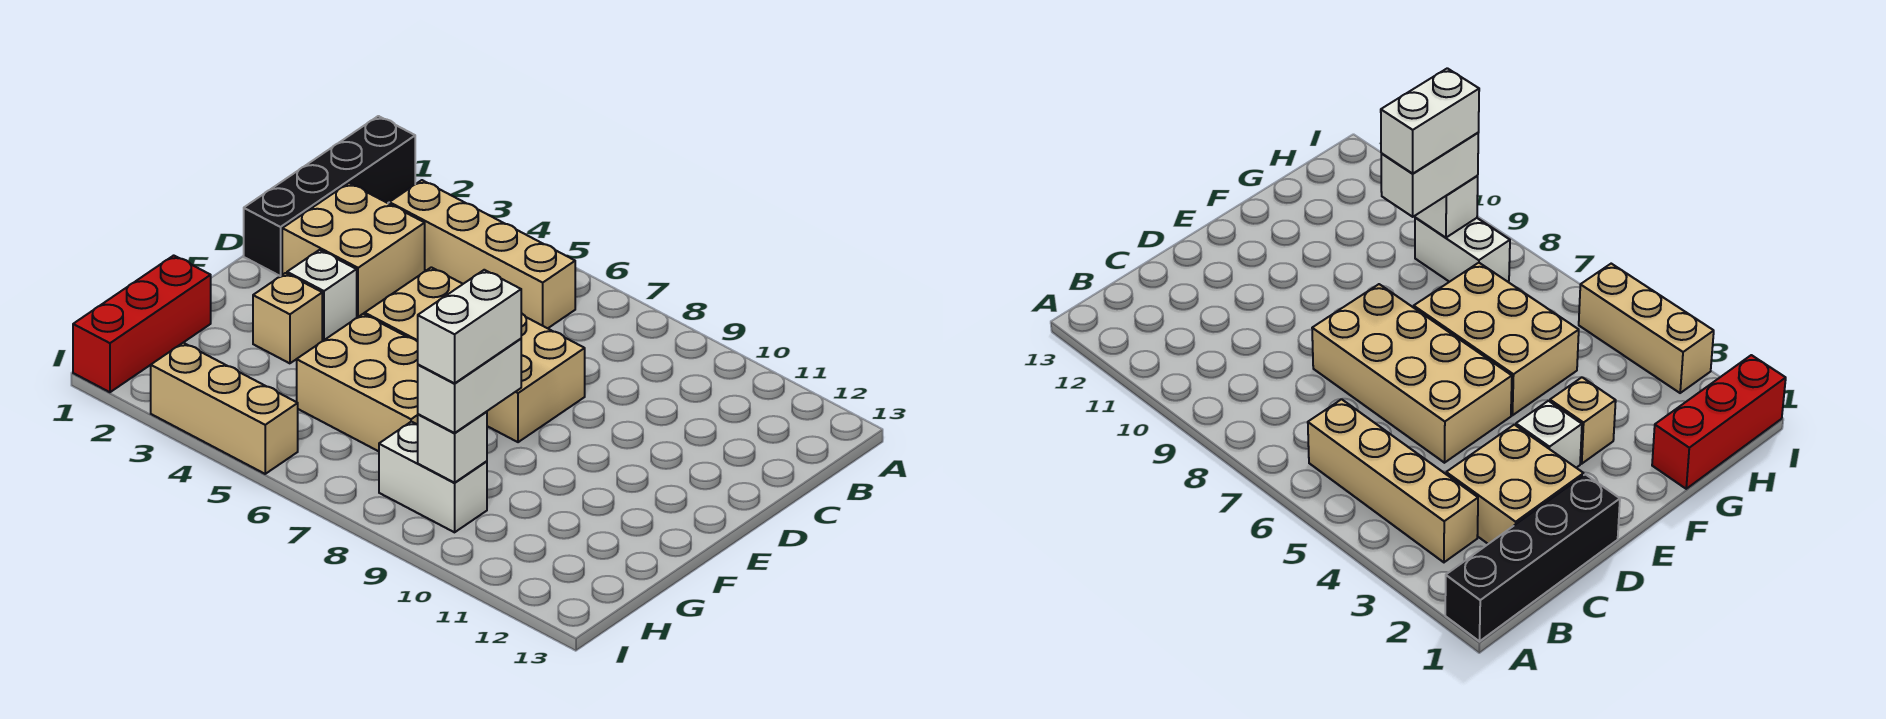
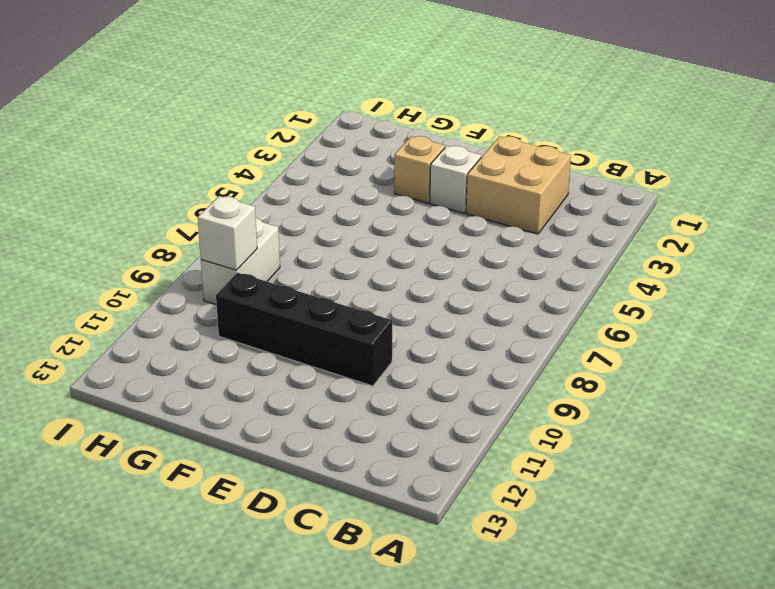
black brick D10:G10 level 1 -> black brick A1:D1 level 1
none -> tan brick B3:B6 level 1
none -> tan brick D5:E8 level 1
none -> tan brick F5:G7 level 1

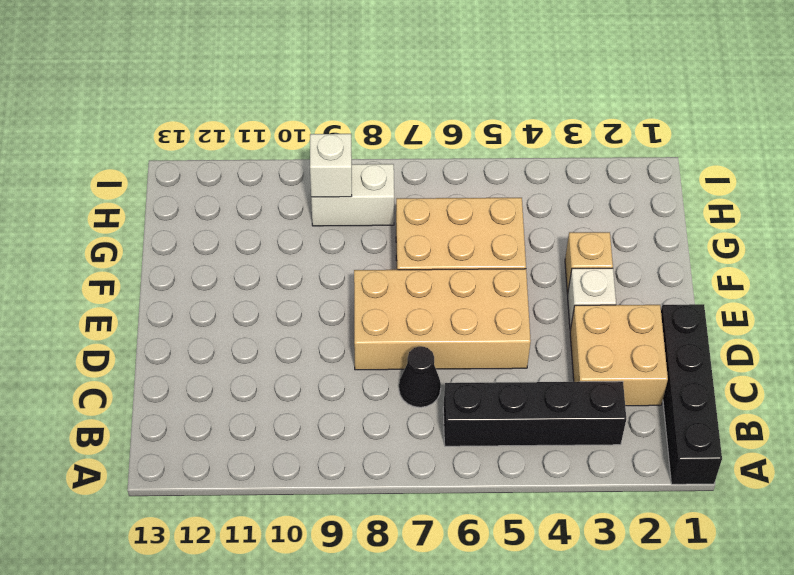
black brick B3:B6 level 1 -> tan brick B3:B6 level 1
black cone C7 level 1 -> none
none -> red brick G1:I1 level 1
none -> tan brick I3:I5 level 1
none -> white brick G9:H9 level 3

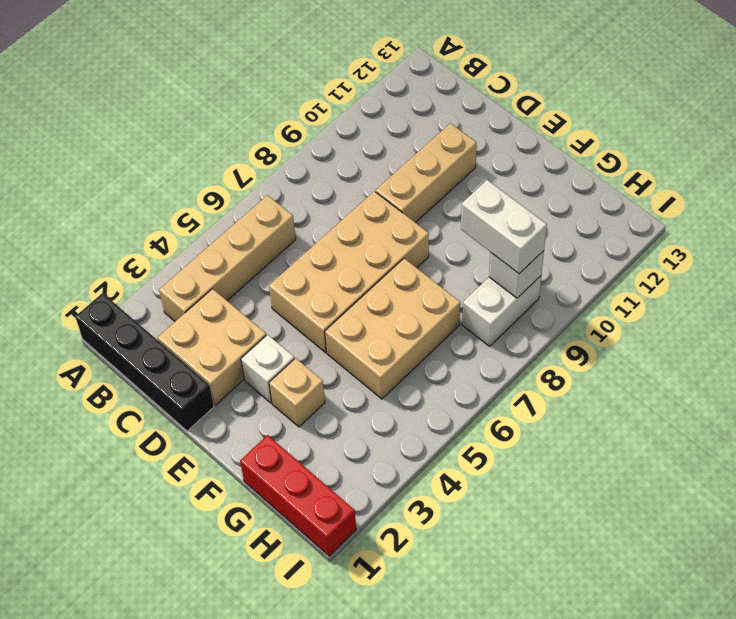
tan brick D9:D11 level 1 -> tan brick I3:I5 level 1
none -> white brick G9:H9 level 4

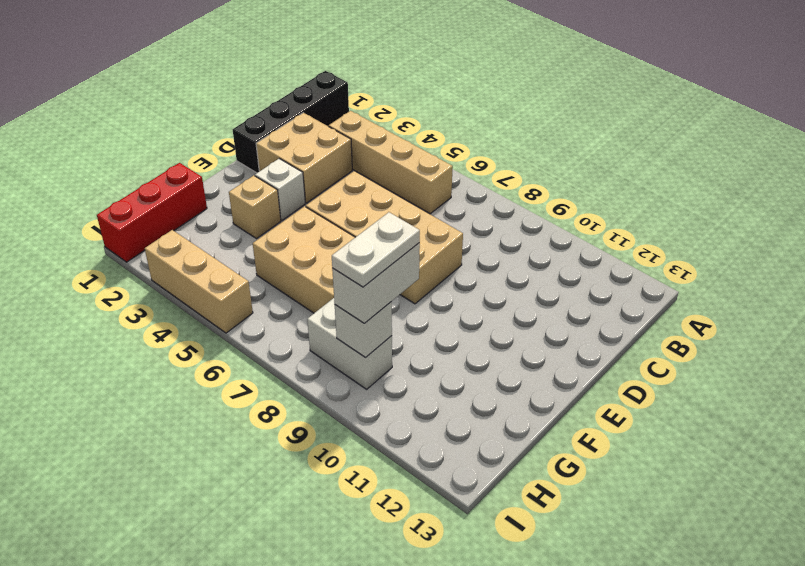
white plate G9:H9 level 4 -> white brick G9:H9 level 4

